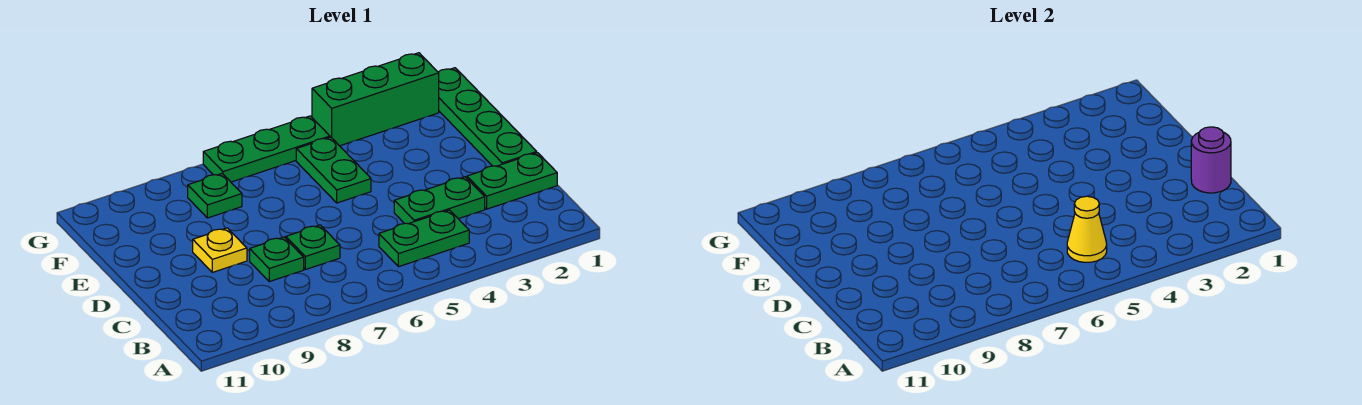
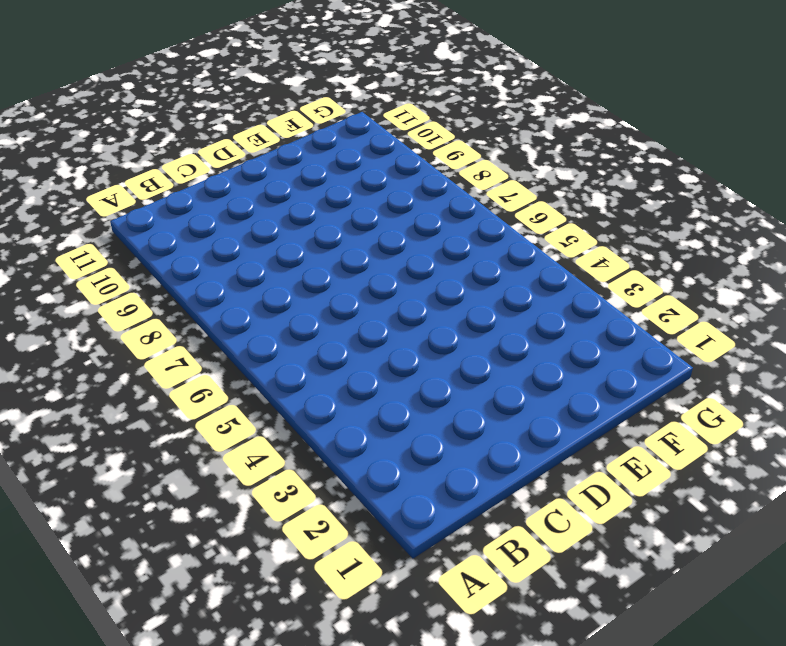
none -> green plate B4:B5 level 1
none -> green plate C1:C2 level 1
none -> green plate C3:C4 level 1

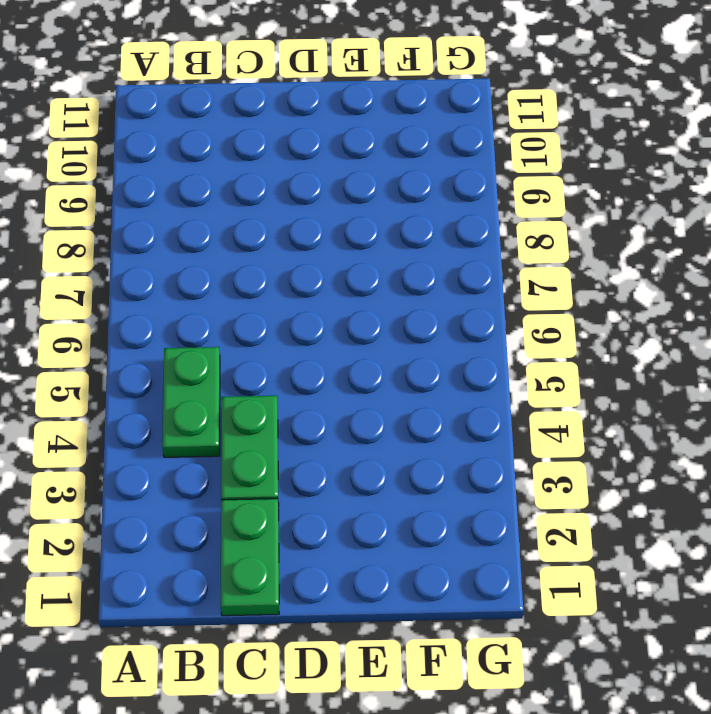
none -> green plate C7 level 1
none -> green plate C8 level 1
none -> green plate D1:G1 level 1

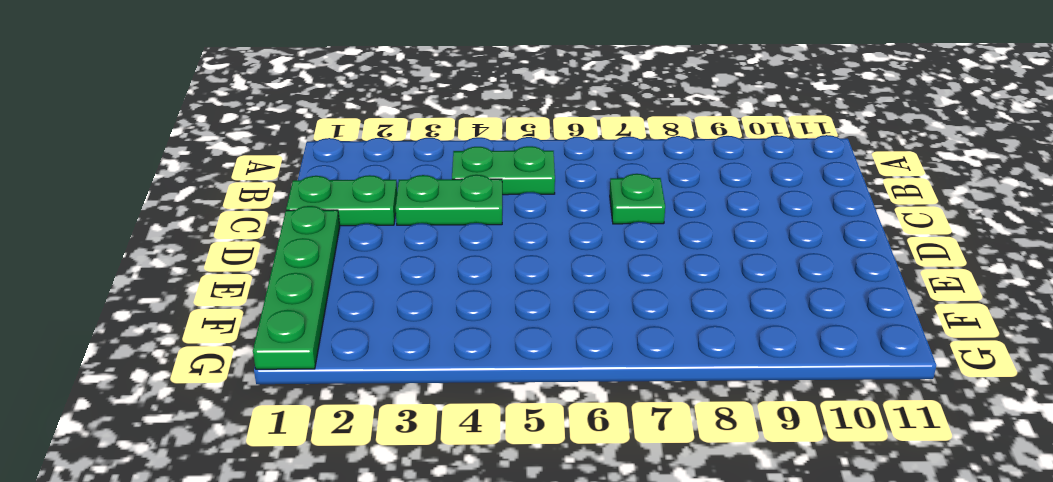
none -> green plate C8 level 1
none -> yellow plate D9 level 1
none -> green plate E5:F5 level 1

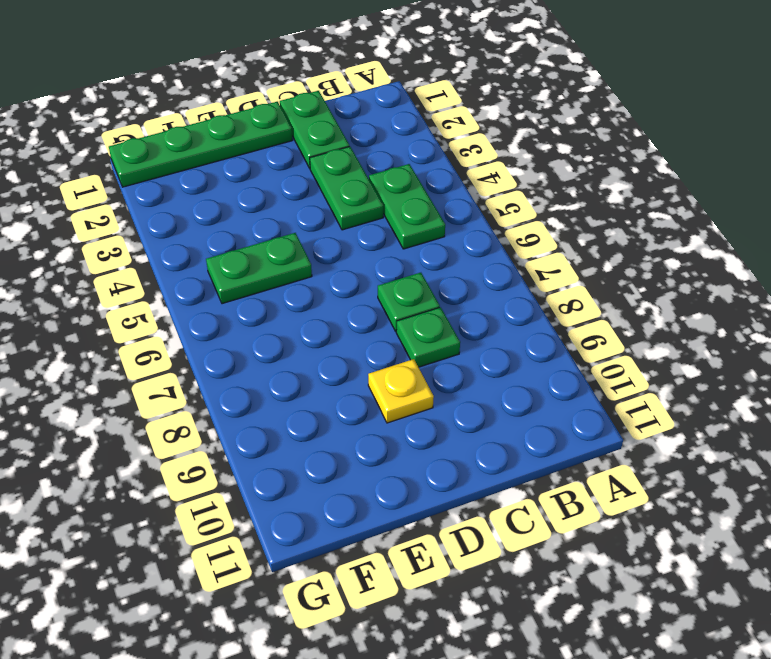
none -> green plate F8 level 1
none -> green brick G2:G4 level 1
none -> green plate G5:G7 level 1

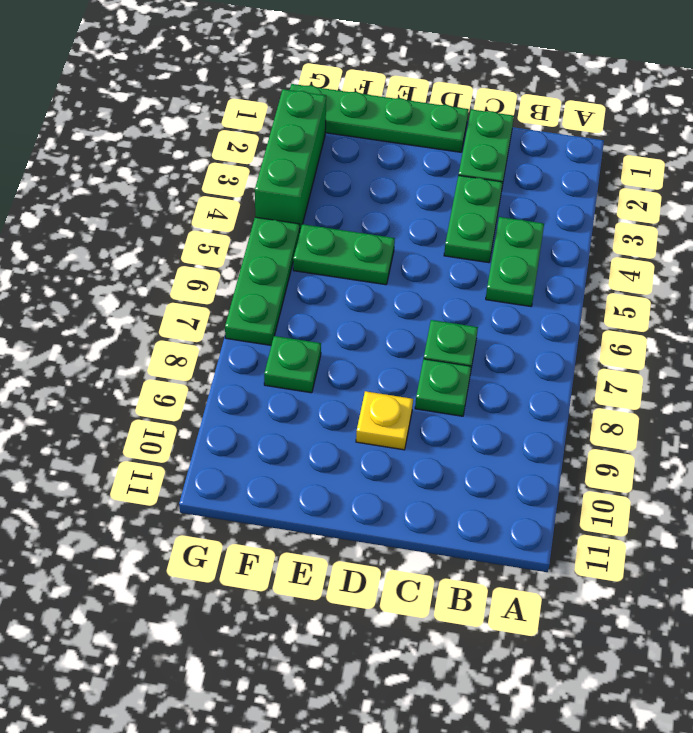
none -> yellow cone B5 level 2
none -> purple round brick C1 level 2

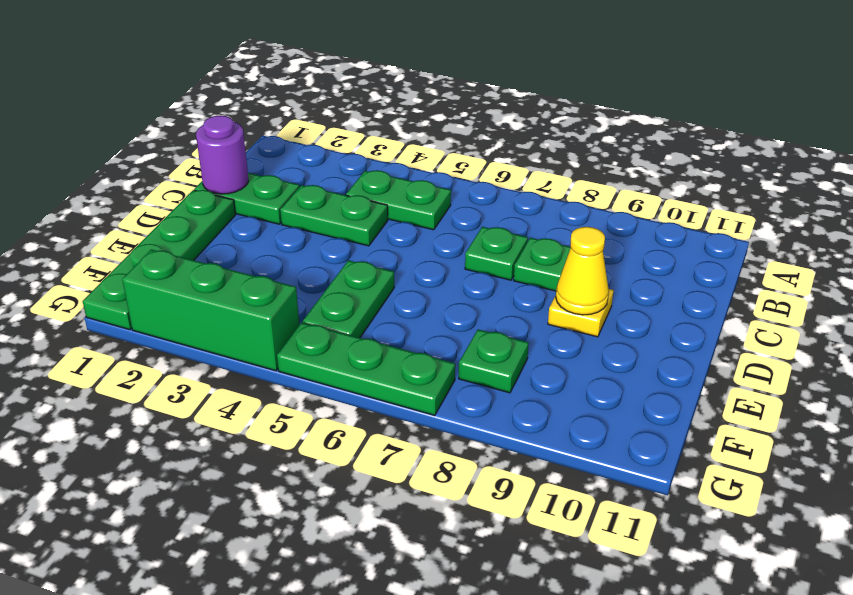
yellow cone D9 level 2 -> yellow cone B5 level 2

